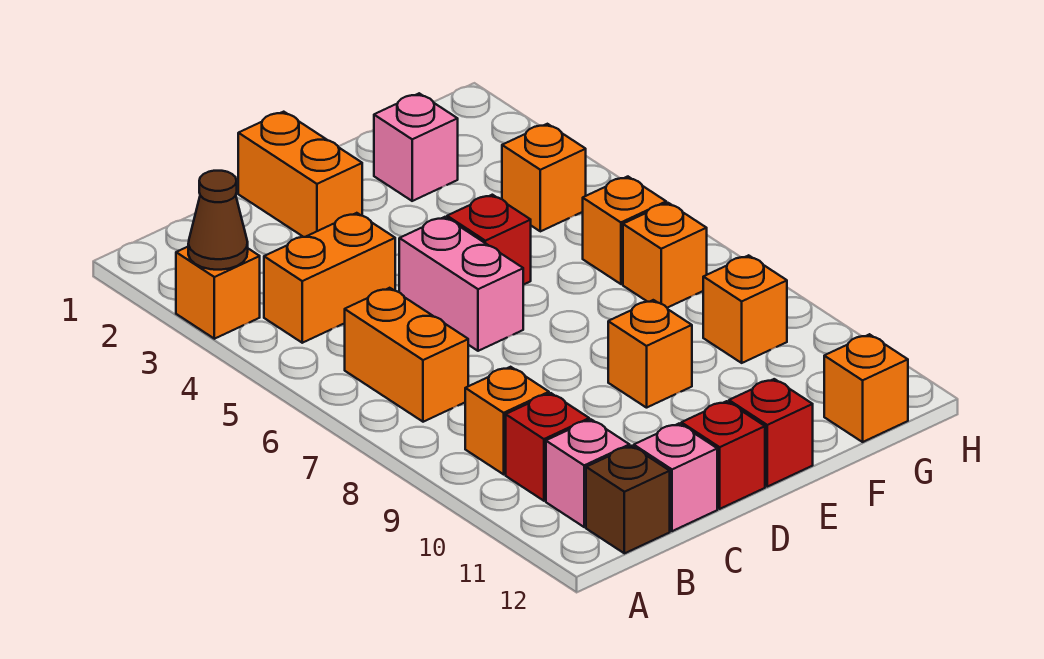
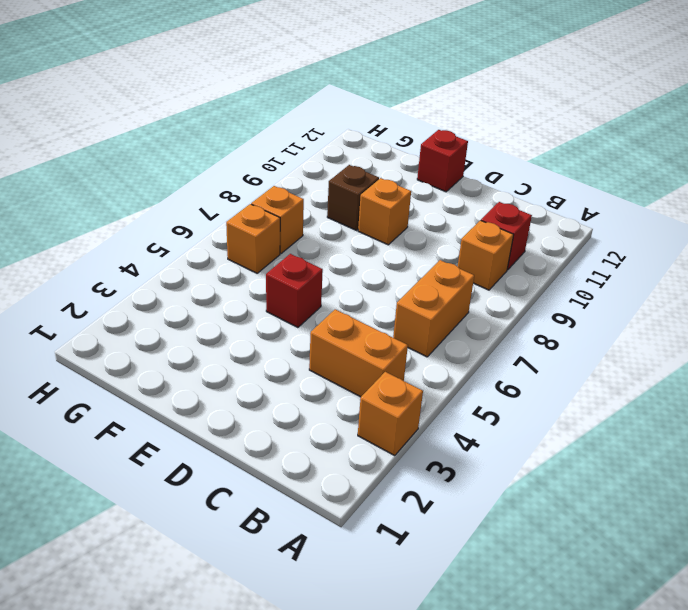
brown brick F9 level 1 -> brown brick B12 level 1
none -> pink brick B11 level 1
none -> pink brick C12 level 1
none -> orange brick D1:D2 level 1

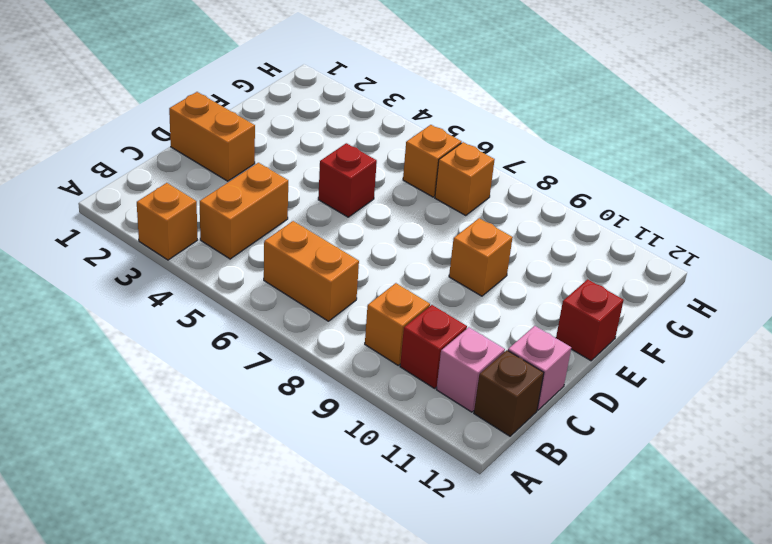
none -> pink brick D5:D6 level 1
none -> red brick D12 level 1
none -> pink brick F2 level 1

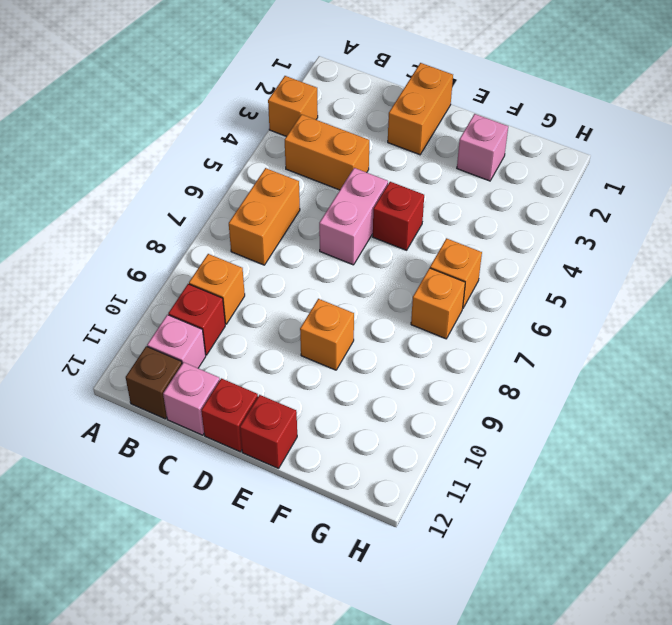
none -> orange brick G4 level 1
none -> orange brick G9 level 1
none -> orange brick G12 level 1

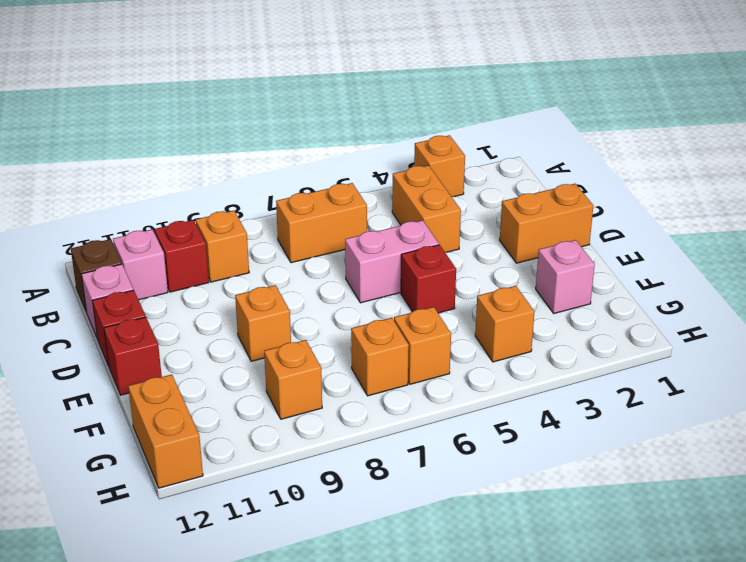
orange brick G12:H12 level 1 -> orange brick G12 level 1
none -> brown cone A3 level 2

